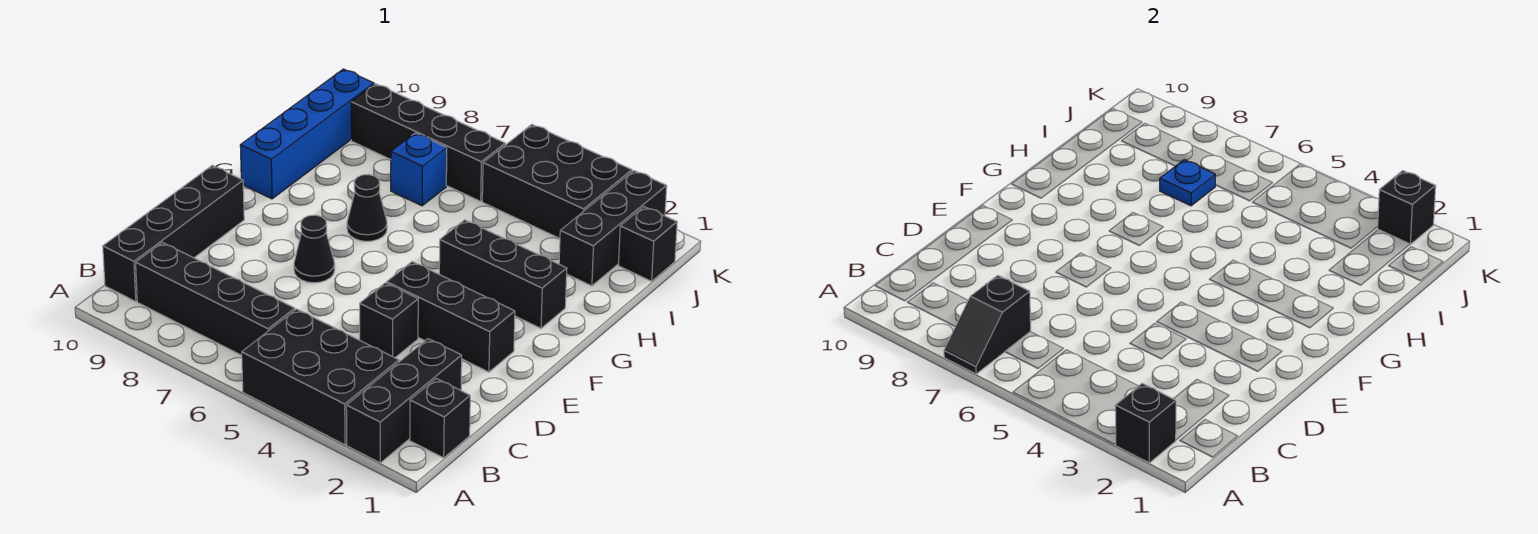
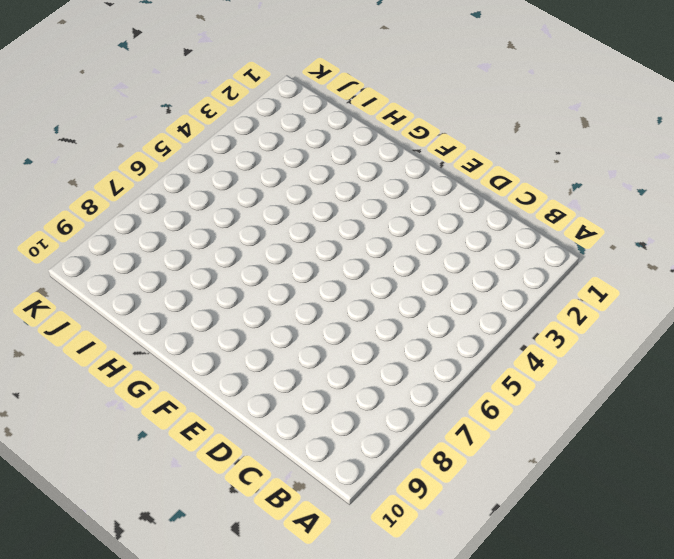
none -> black brick A2:C2 level 1
none -> black brick A3:B5 level 1
none -> black brick B1 level 1

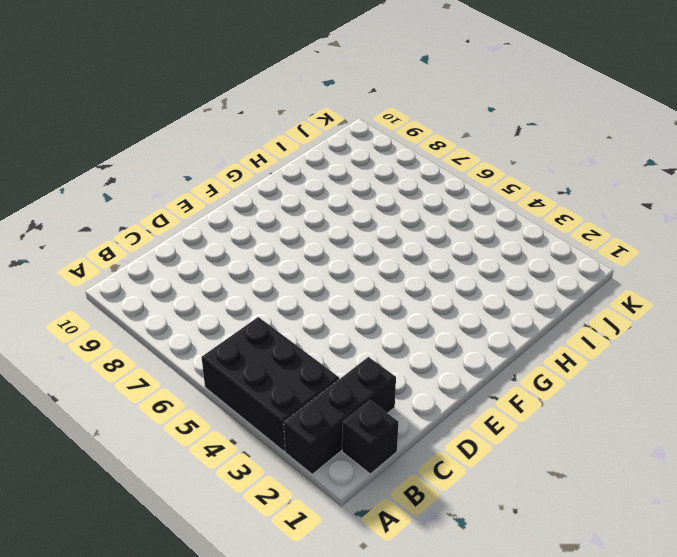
none -> black brick B6:B9 level 1
none -> black brick B10:E10 level 1
none -> black brick D4 level 1

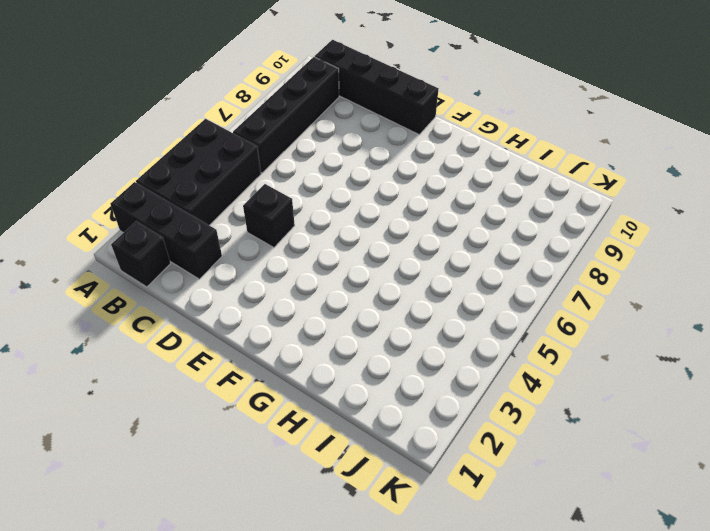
none -> black brick E2:E4 level 1
none -> black cone E7 level 1
none -> black brick G2:G4 level 1

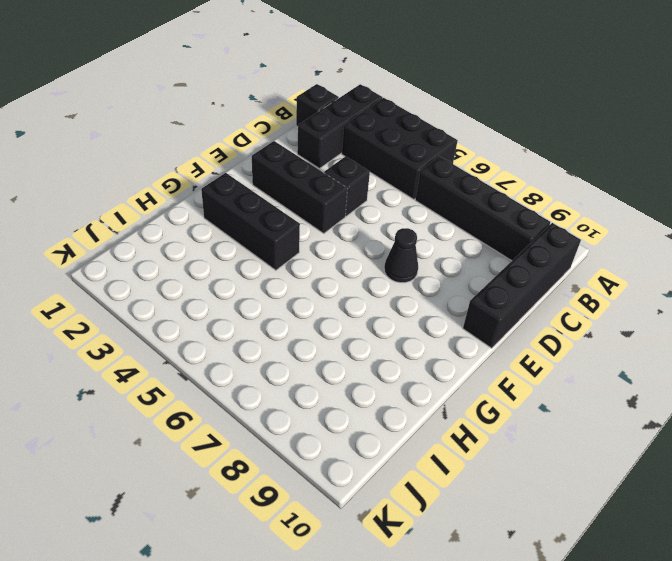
none -> black cone G7 level 1
none -> blue brick G10:J10 level 1
none -> black brick I2:K2 level 1

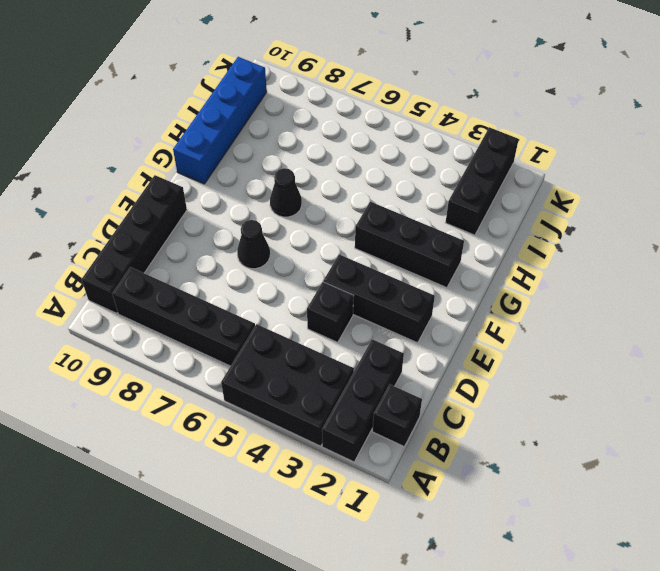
none -> blue brick I7 level 1
none -> black brick J1 level 1
none -> black brick J3:K5 level 1

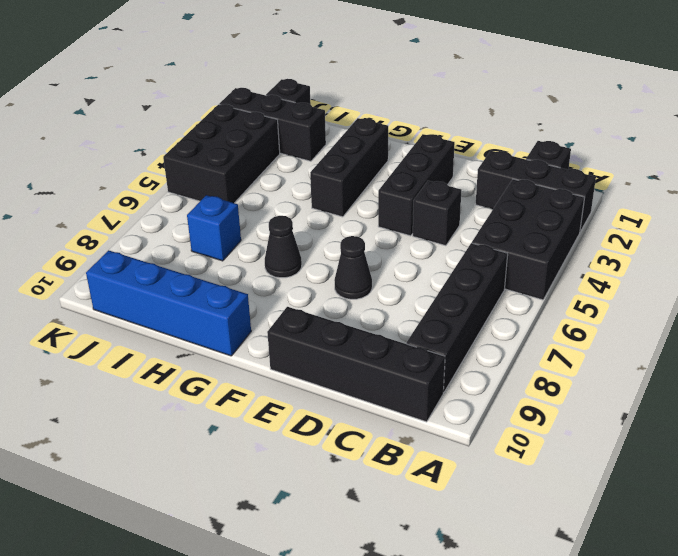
none -> black brick J6:J9 level 1
none -> black brick A2 level 2
none -> black slope A7:B7 level 2 top B

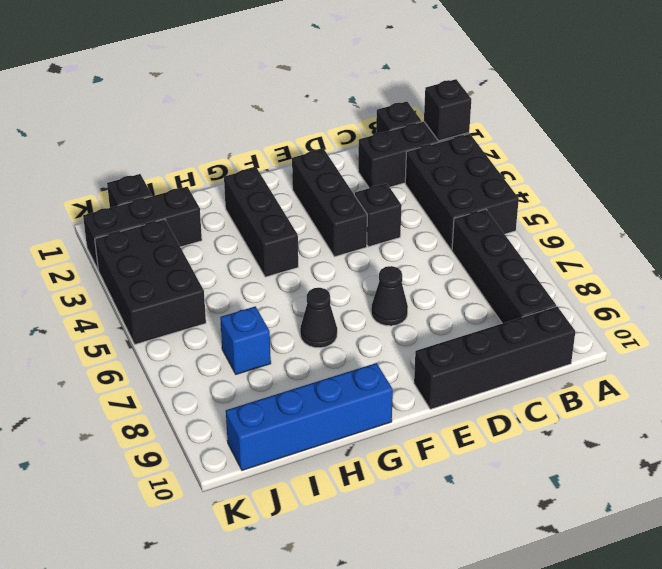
none -> black brick J6:J9 level 1
none -> black slope A7:B7 level 2 top B
none -> blue plate I7 level 2

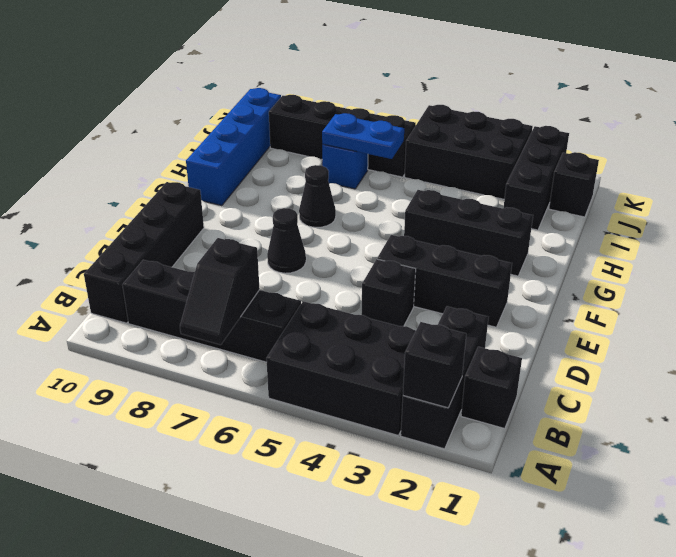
blue plate I6:I7 level 2 -> blue plate I7 level 2
none -> black brick K2 level 2

